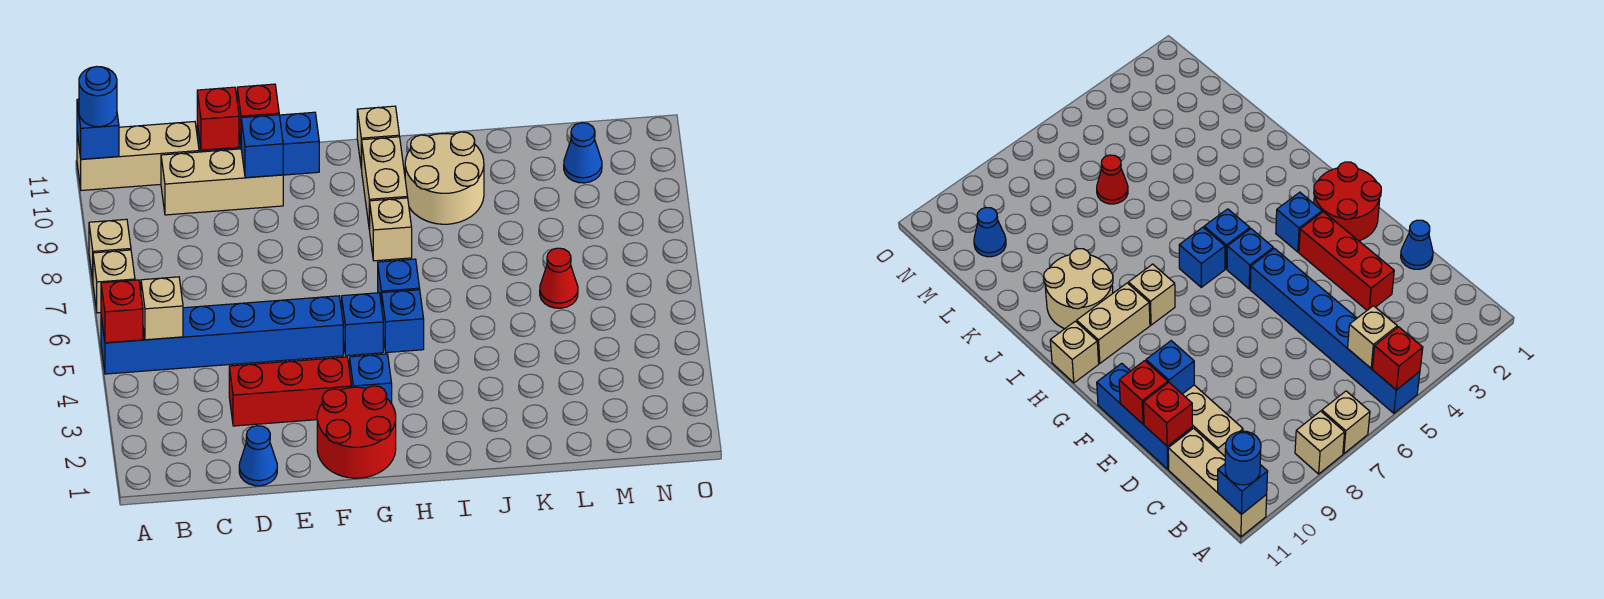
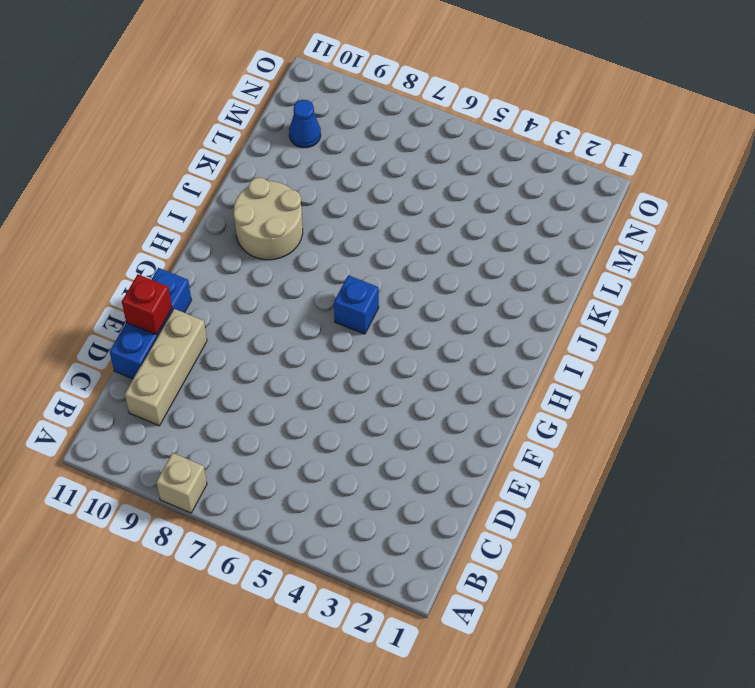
none -> blue brick A5:F5 level 1
none -> tan brick A7 level 1
none -> tan brick A11:C11 level 1

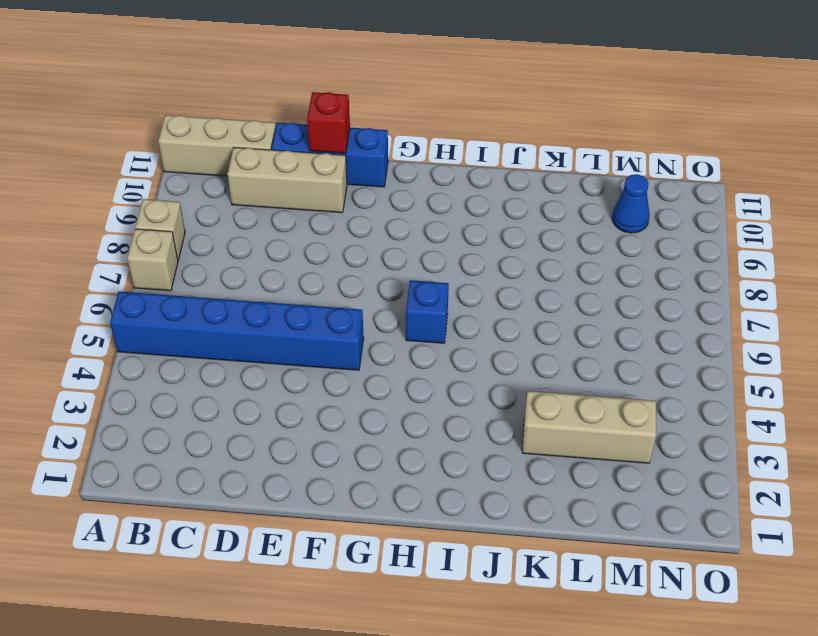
tan brick K3:M3 level 1 -> none
none -> blue cone D1 level 1
none -> red brick D3:F3 level 1
none -> red round brick F1:G2 level 1

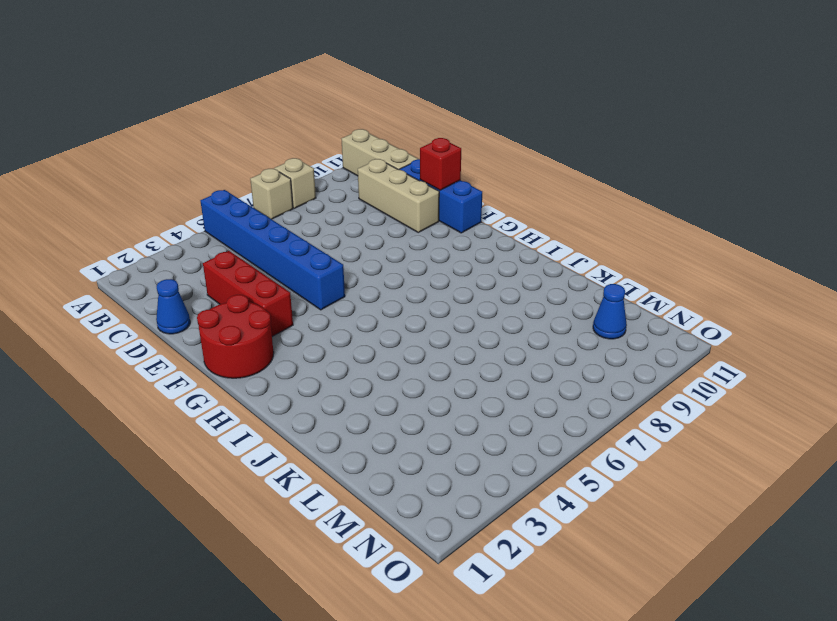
none -> blue brick G3 level 1
none -> blue brick G5 level 1
none -> blue brick H5 level 1

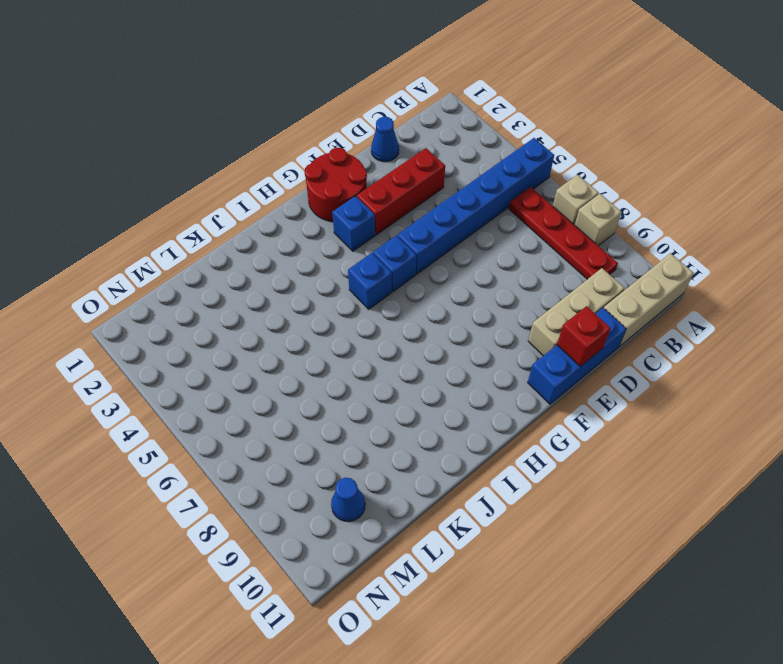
red plate B6:B9 level 1 -> none
none -> blue brick H6 level 1
none -> tan brick H8 level 1
none -> tan brick H9:H10 level 1

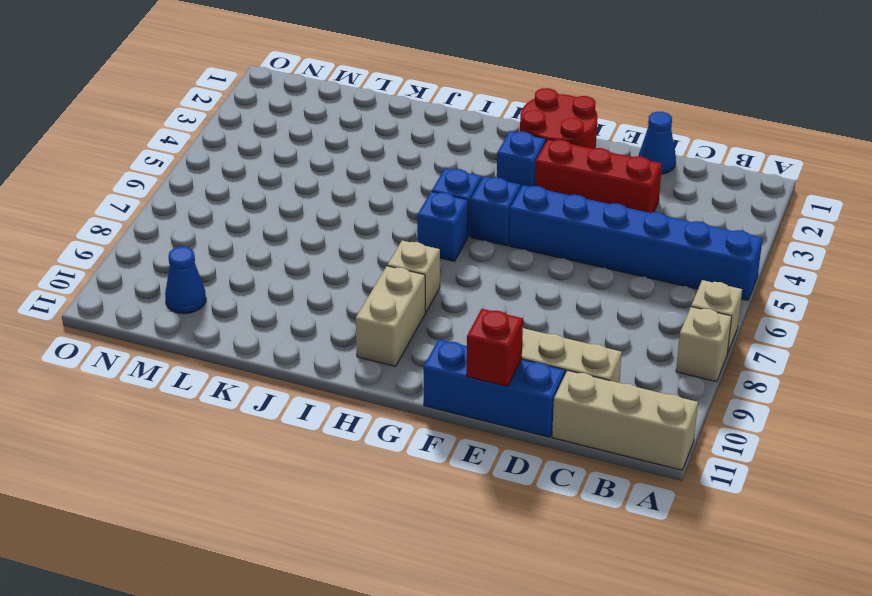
none -> tan brick H11 level 1
none -> tan round brick I9:J10 level 1
none -> red cone L6 level 1

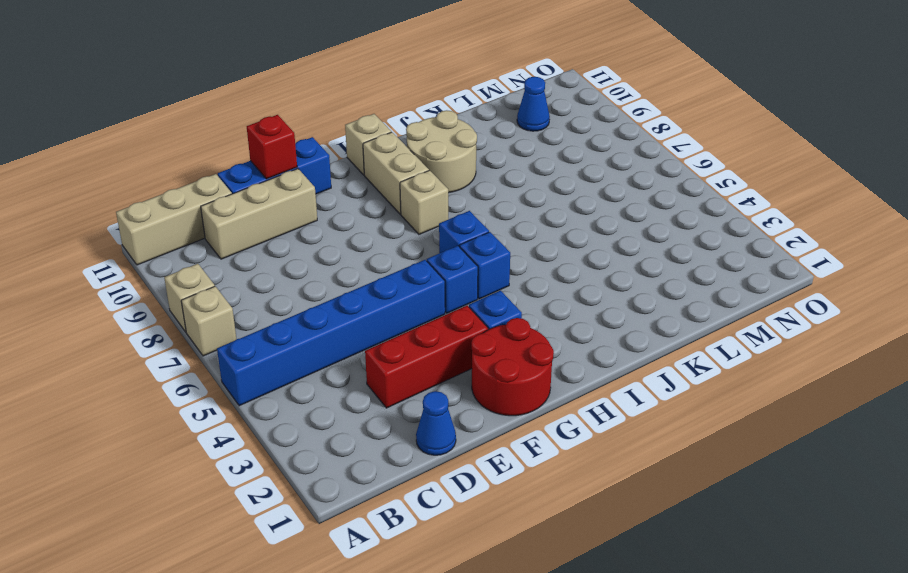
none -> red cone L6 level 1
none -> red brick A5 level 2
none -> blue brick A11 level 2

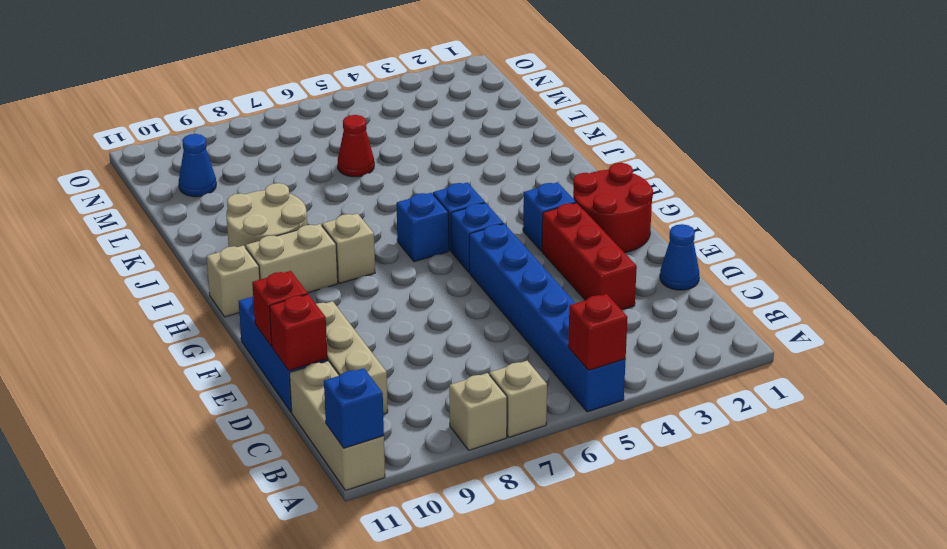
none -> tan brick B5 level 2
none -> blue brick E10 level 2
none -> blue round brick A11 level 3

